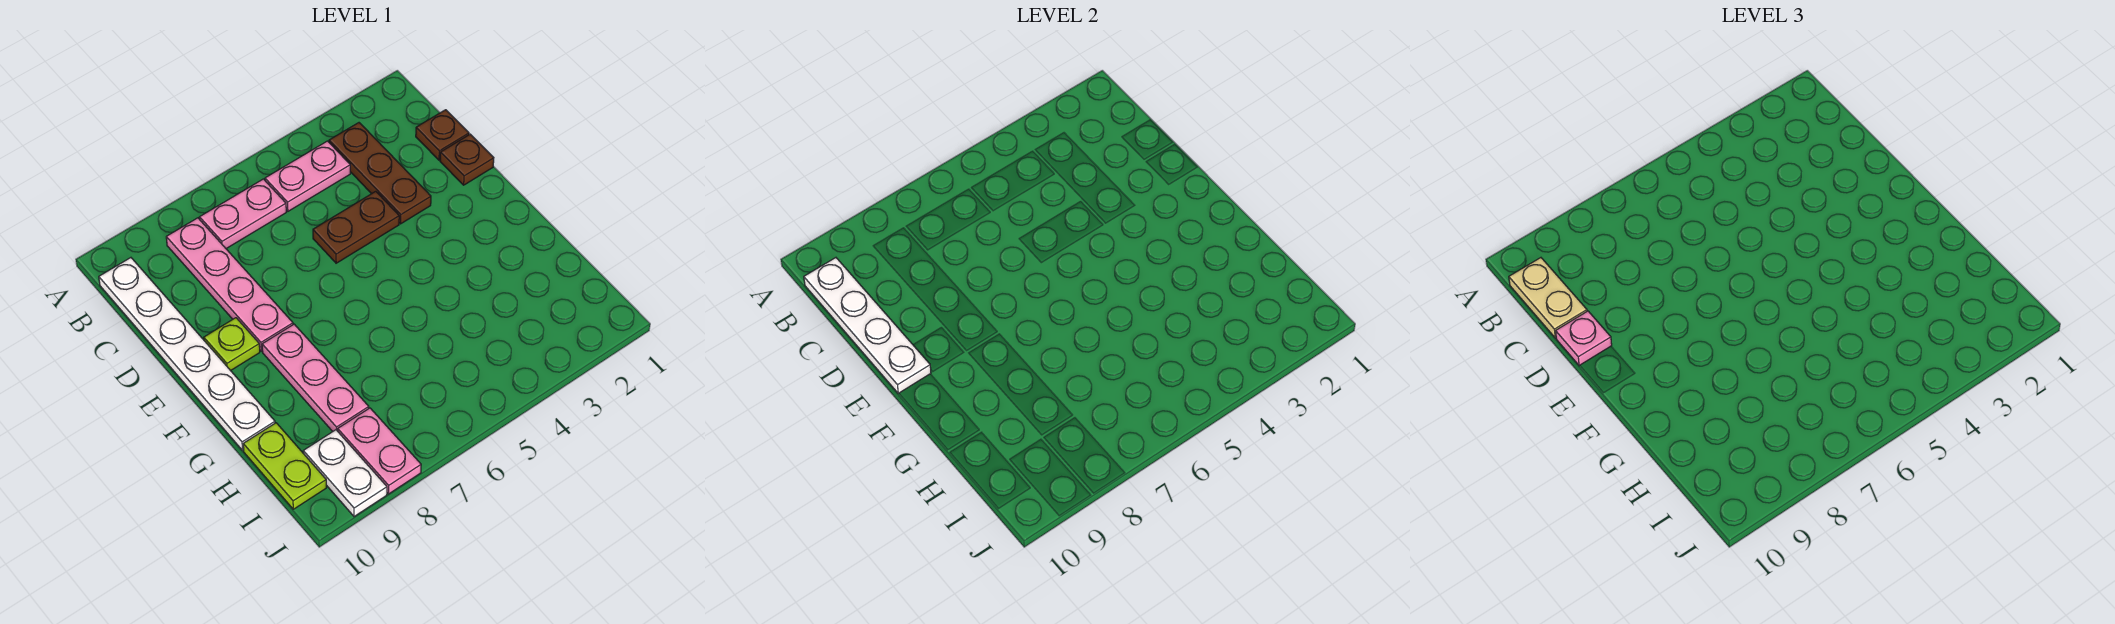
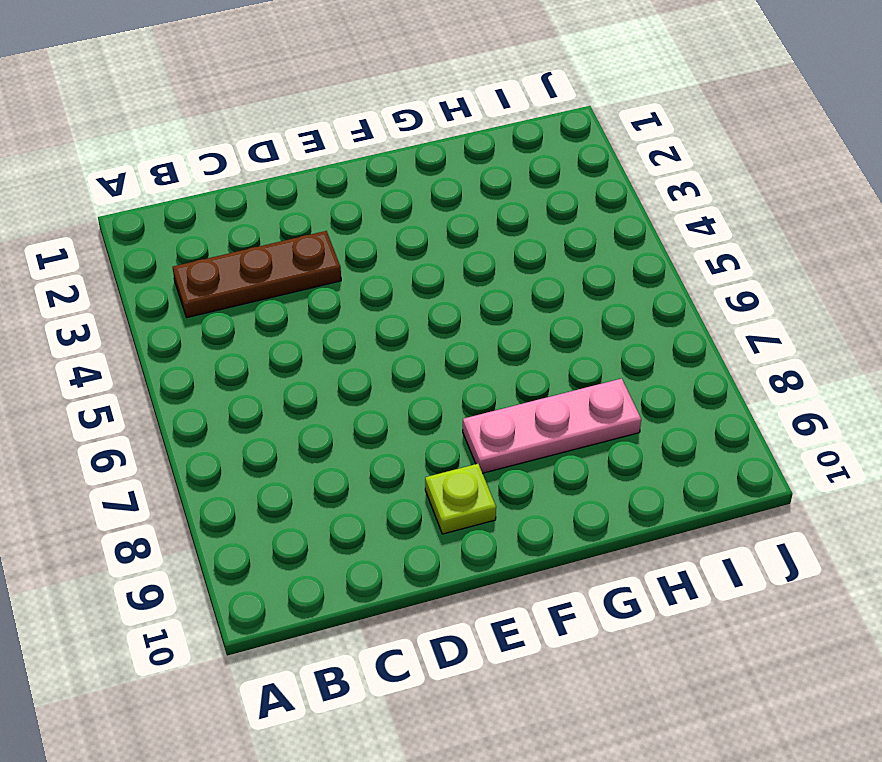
none -> pink plate B4:B5 level 1
none -> pink plate B6:B7 level 1
none -> pink plate B8:E8 level 1

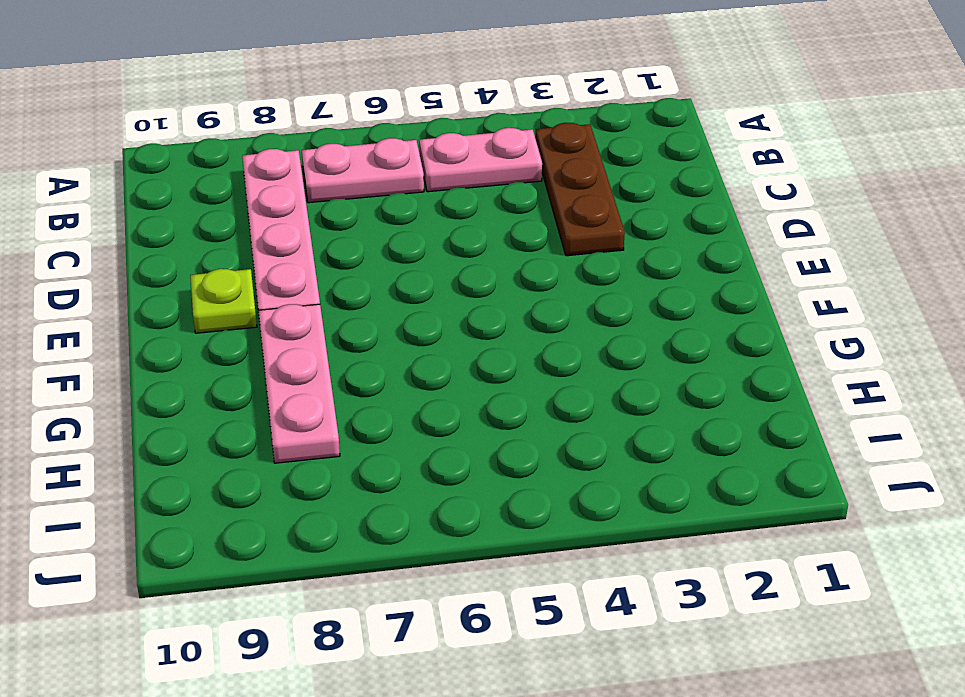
none -> white plate B10:G10 level 1
none -> brown plate C1 level 1
none -> brown plate D1 level 1

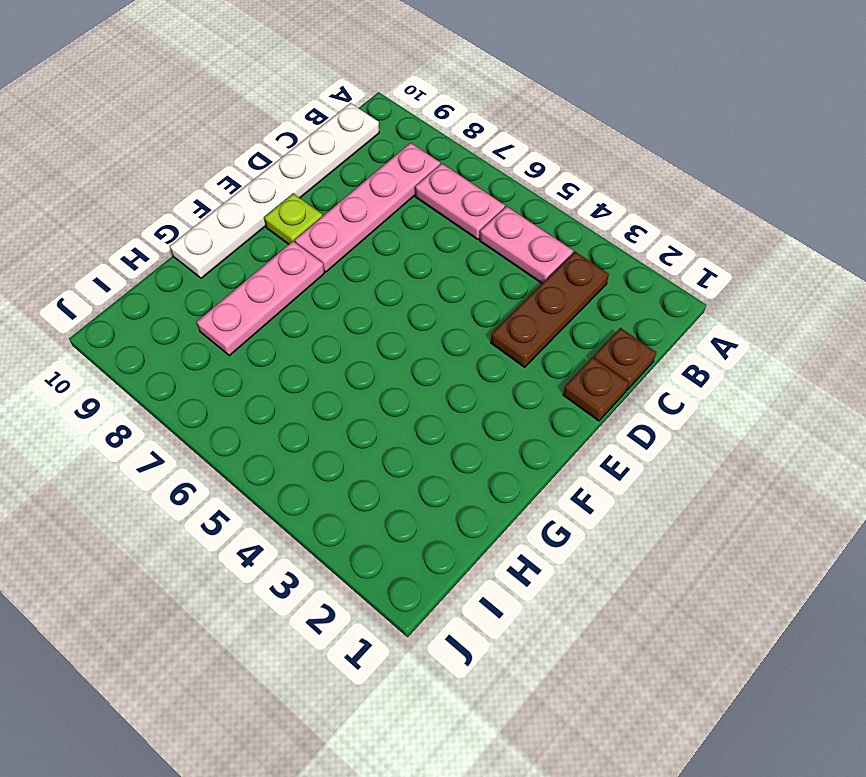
none -> brown plate D4:D5 level 1
none -> lime plate H10:I10 level 1
none -> pink plate I8:J8 level 1

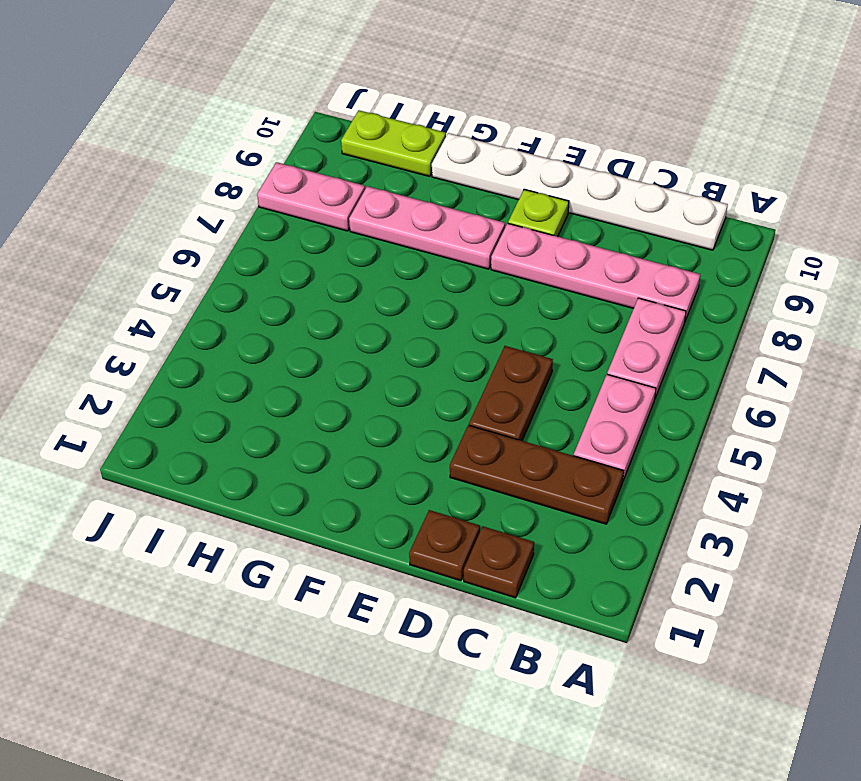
none -> white plate I9:J9 level 1
none -> white plate B10:E10 level 2
none -> tan plate B10:C10 level 3

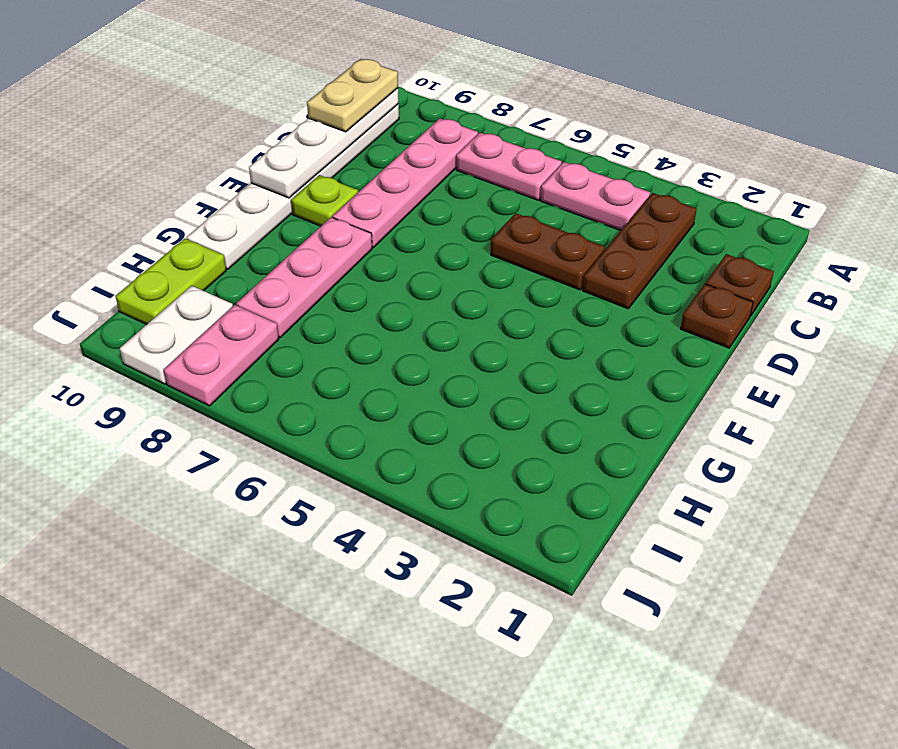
none -> pink plate D10 level 3

